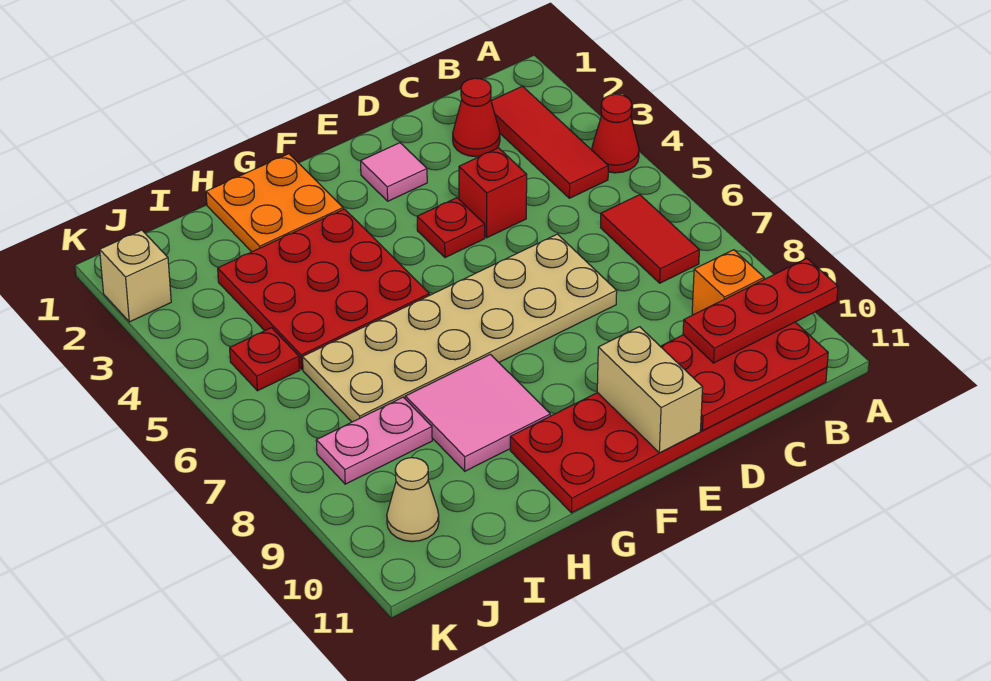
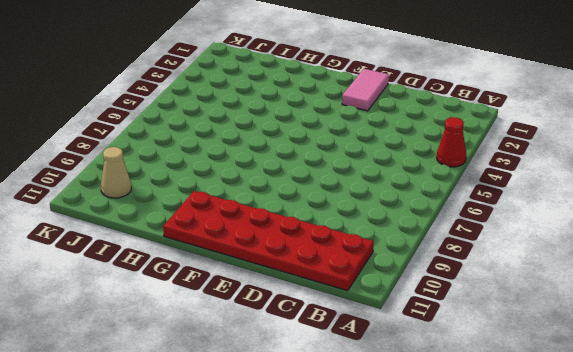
pink tile E1:E2 level 1 -> pink tile E2 level 1
none -> red tile B2:B4 level 1
none -> red tile B6:B7 level 1
none -> orange brick B9 level 1

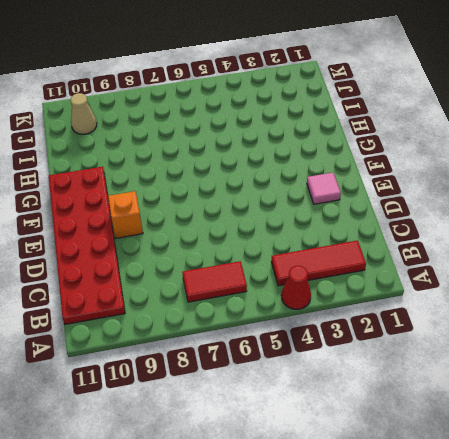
orange brick E9 level 1 -> orange brick B9 level 1
none -> red cone C2 level 1
none -> red brick D4 level 1
none -> tan plate D6:I7 level 1

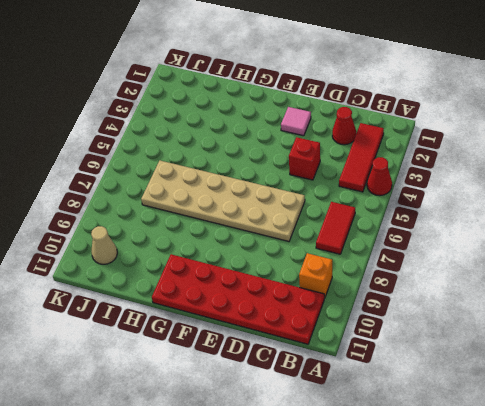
none -> red plate E4 level 1
none -> orange plate G1:H2 level 1
none -> red plate G3:I5 level 1

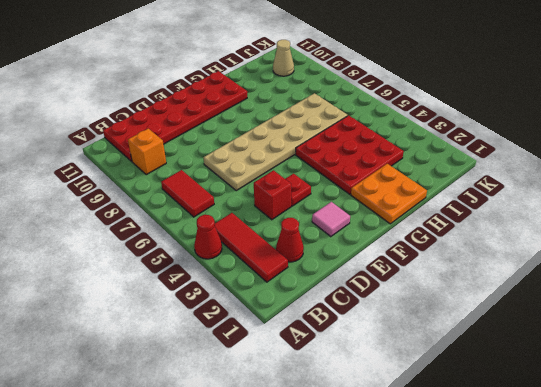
none -> pink tile G8:H9 level 1
none -> pink plate I8:J8 level 1
none -> red plate J5 level 1

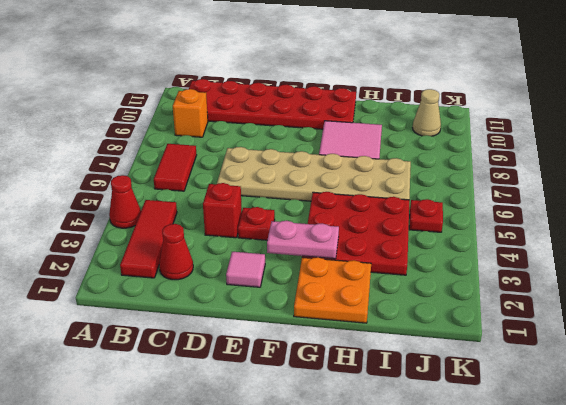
pink plate F3:G3 level 2 -> pink plate I8:J8 level 1
none -> tan brick K2 level 1
none -> red plate B10:D11 level 2
none -> tan brick E10:E11 level 2

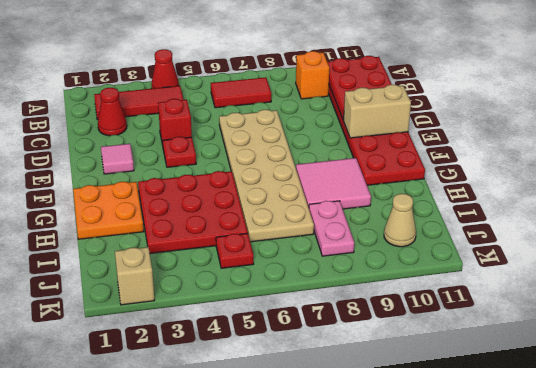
none -> red plate A10:C10 level 3

